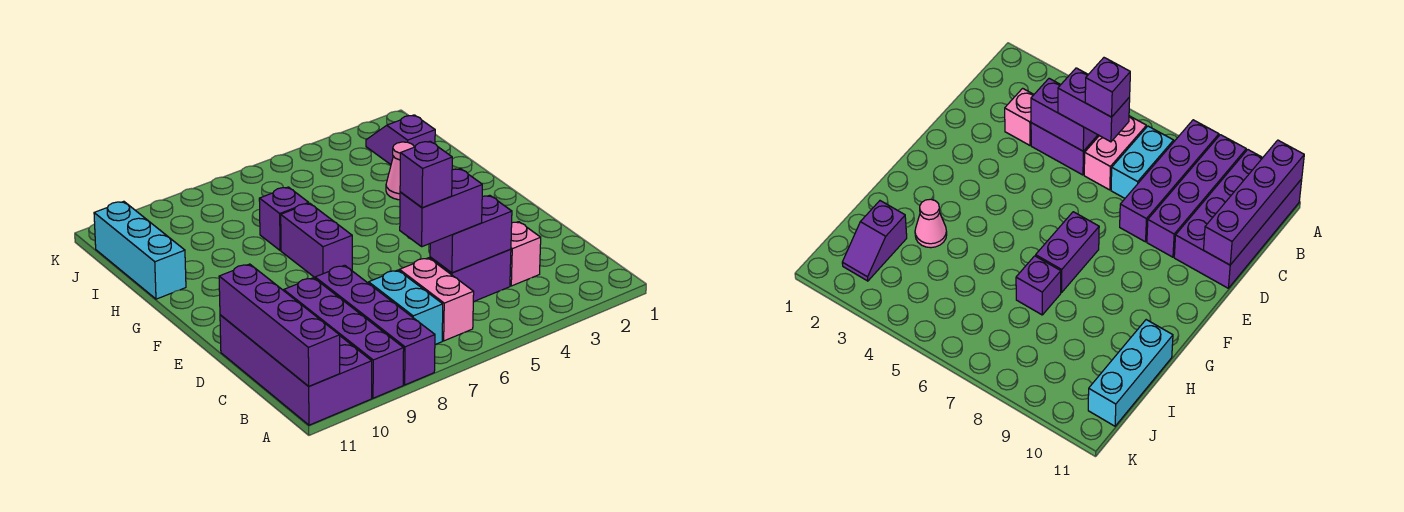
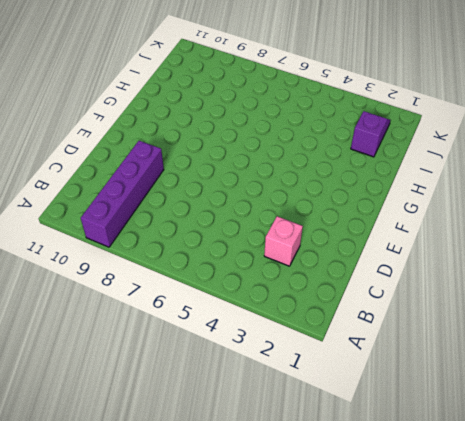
none -> purple brick A8:D8 level 1
none -> purple brick A10:D11 level 1
none -> pink brick B6:C6 level 1

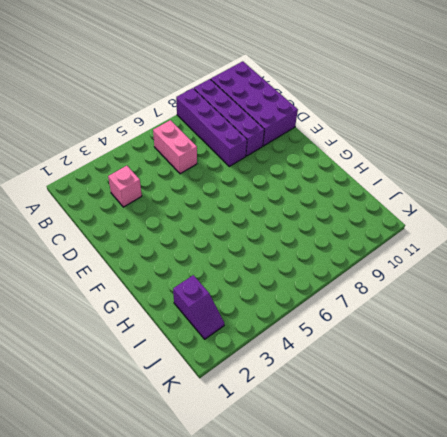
none -> cyan brick B7:C7 level 1
none -> purple brick C4:C5 level 1
none -> purple brick F7:G7 level 1

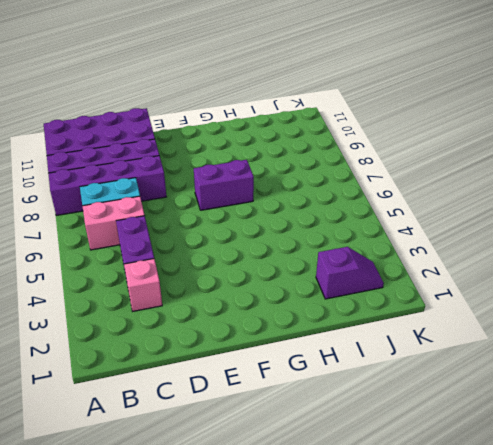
none -> pink cone H3 level 1
none -> purple brick H7 level 1
none -> cyan brick H11:J11 level 1

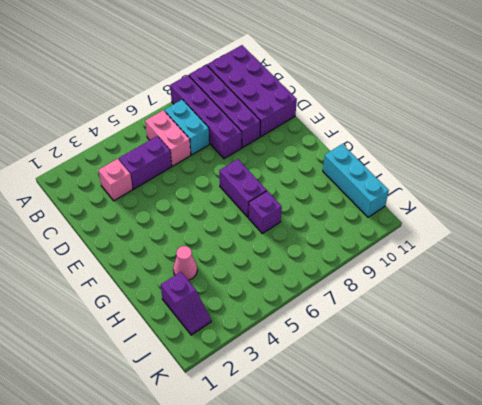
none -> purple brick A11:D11 level 2
none -> purple brick C4:C5 level 2
none -> purple brick C5:C6 level 3

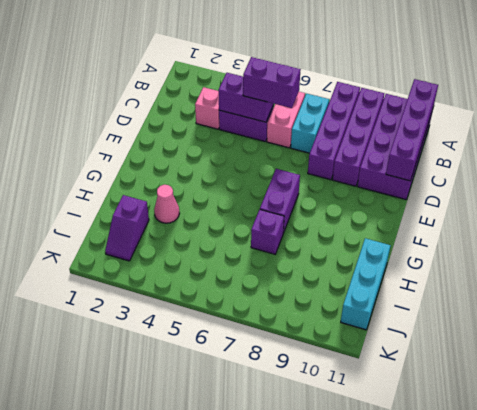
none -> purple brick C6 level 4

